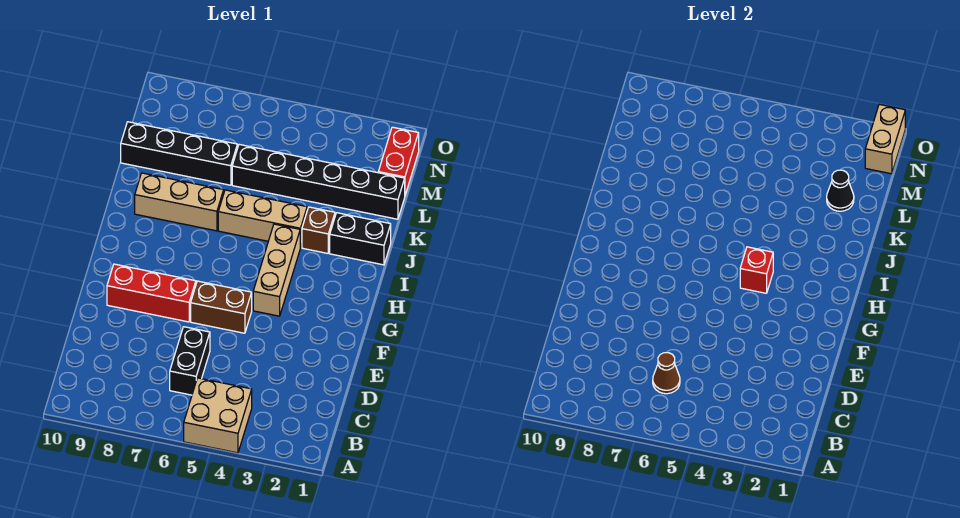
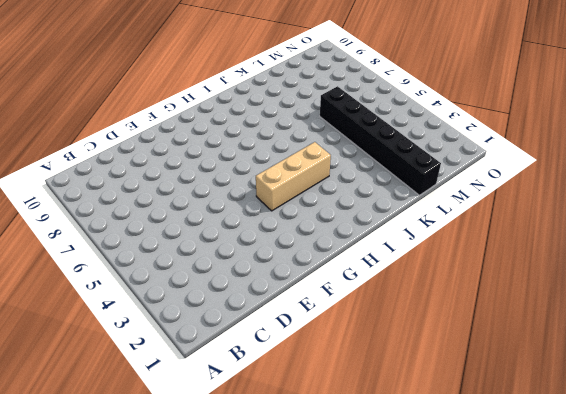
none -> tan brick A4:B5 level 1
none -> black brick C6:D6 level 1
none -> brown brick F5:F6 level 1

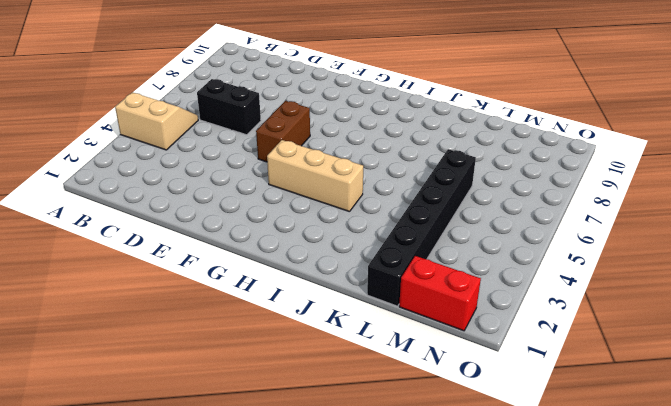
tan slope A4:B5 level 1 top 4 -> tan brick A4:B5 level 1
none -> red brick F7:F9 level 1
none -> black brick J1:J2 level 1
none -> brown brick J3 level 1

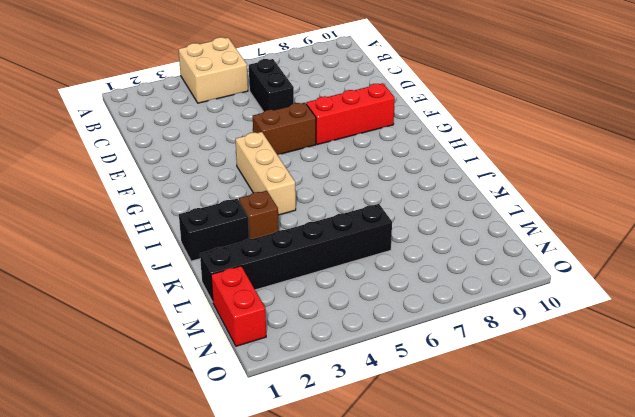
none -> tan brick J4:J6 level 1
none -> tan brick J7:J9 level 1
none -> black brick L7:L10 level 1

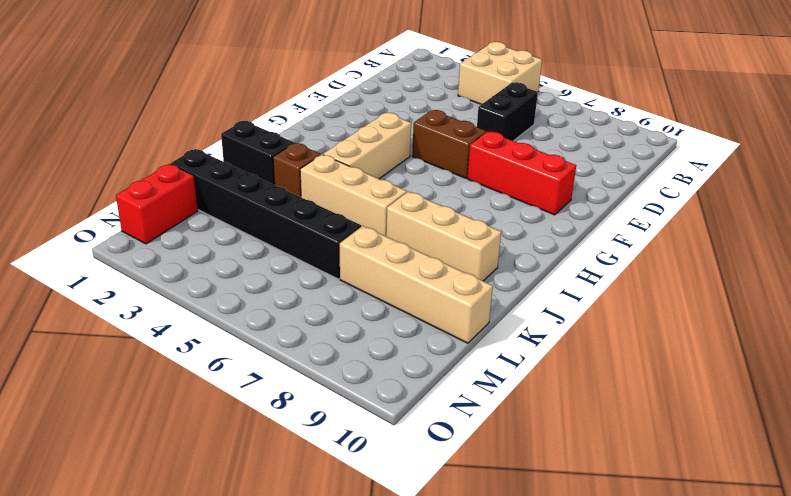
tan brick L7:L10 level 1 -> black brick L7:L10 level 1
none -> brown cone C6 level 2
none -> red brick H4 level 2
none -> black cone L2 level 2

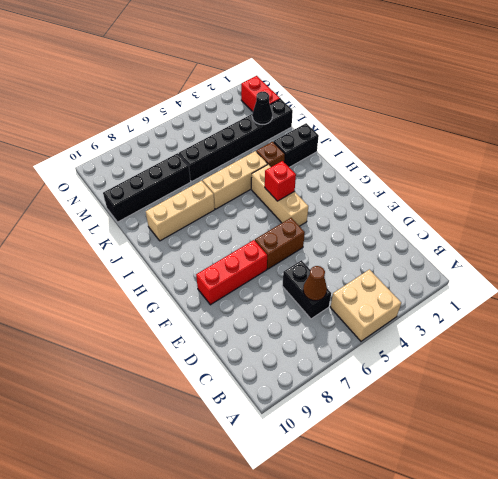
none -> tan brick N1:O1 level 2

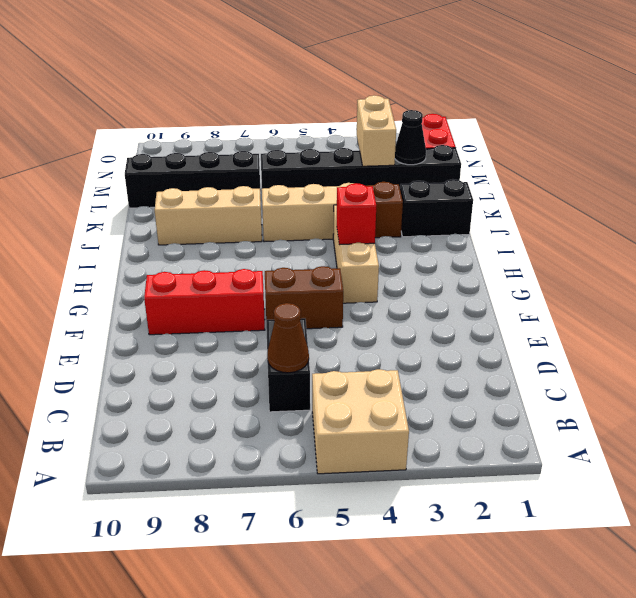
tan brick L3:M3 level 2 -> tan brick N1:O1 level 2

